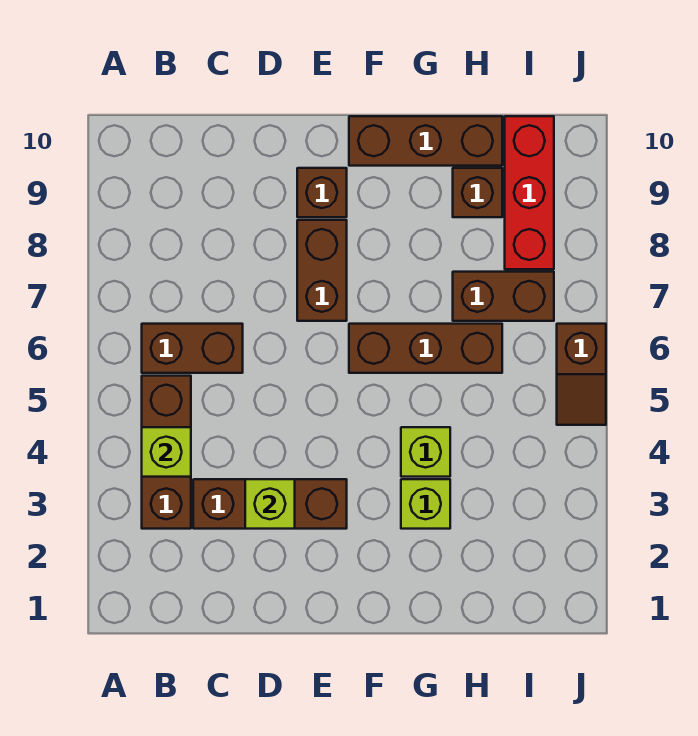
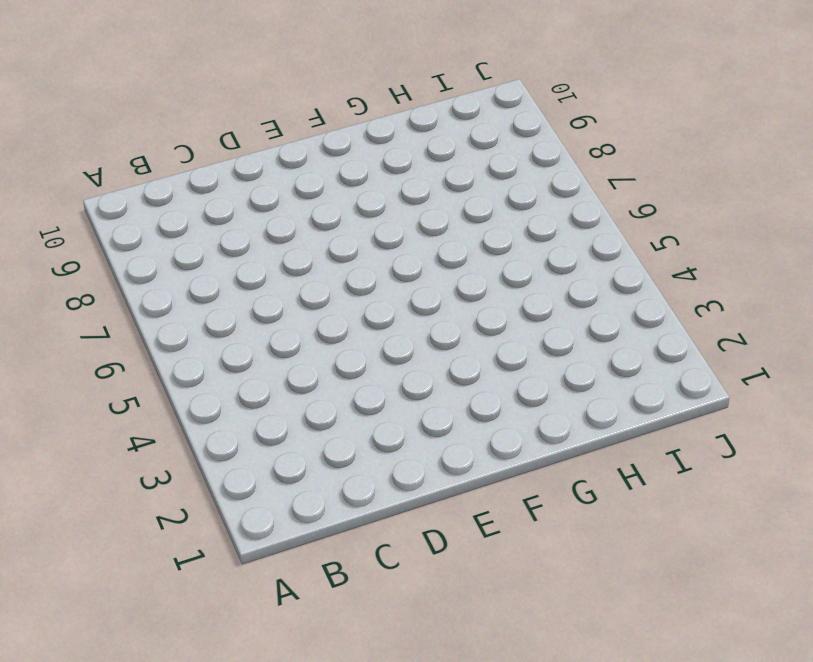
none -> brown brick B3:B5 level 1
none -> brown brick B6:C6 level 1
none -> brown brick C3:E3 level 1

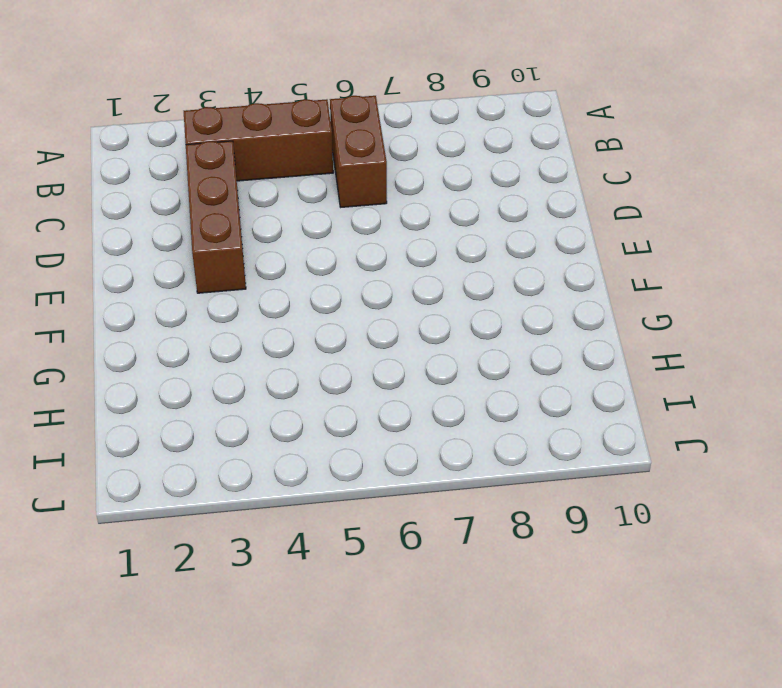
none -> brown brick E7:E8 level 1
none -> brown brick E9 level 1
none -> brown brick F6:H6 level 1

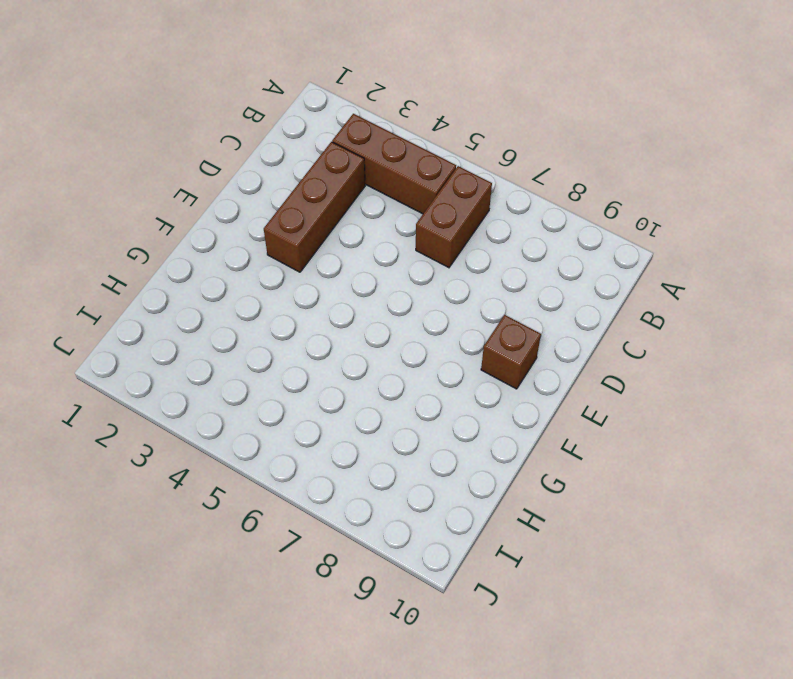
none -> brown brick E7:E8 level 1
none -> brown brick F6:H6 level 1
none -> brown brick F10:H10 level 1

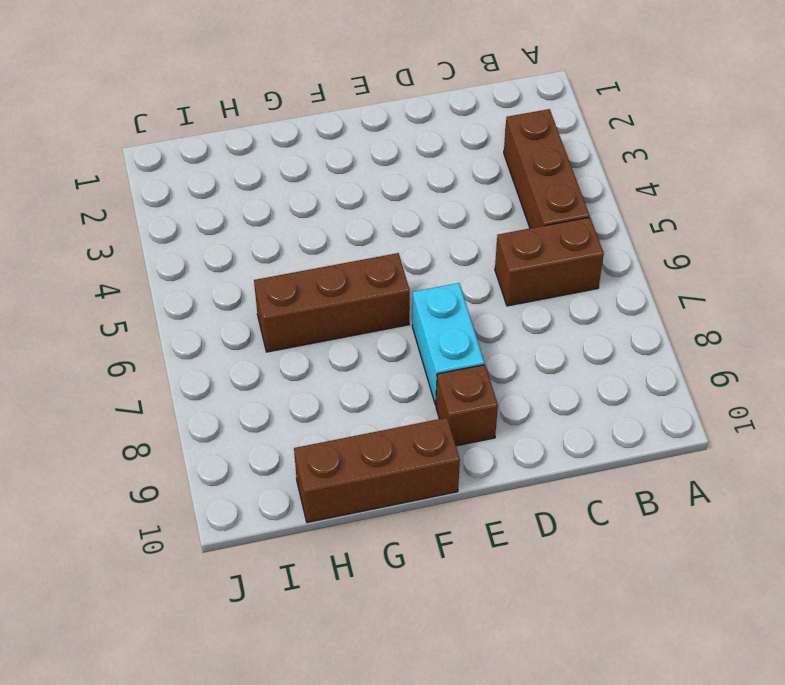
cyan brick E7:E8 level 1 -> brown brick E7:E8 level 1
none -> brown brick C3:E3 level 1
none -> lime brick G3 level 1
none -> lime brick G4 level 1

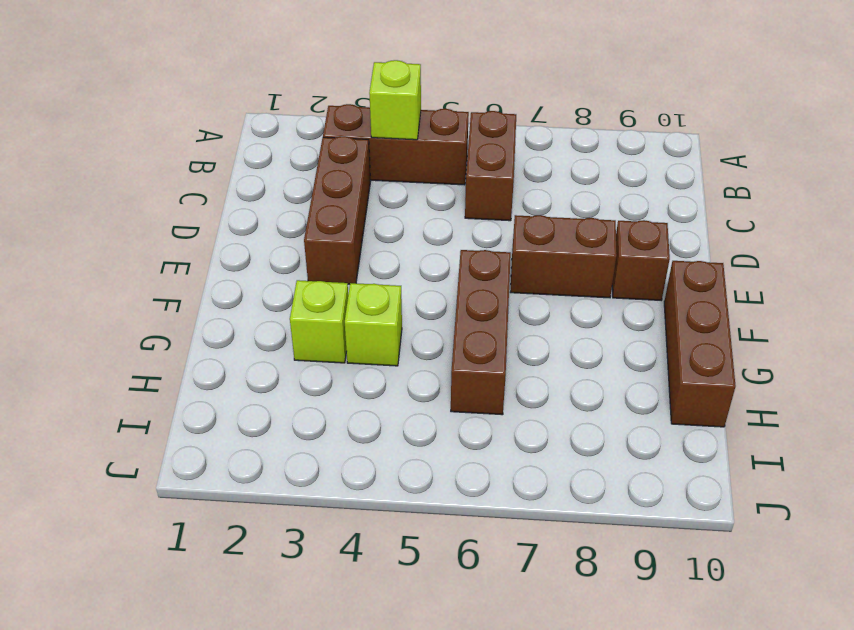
none -> brown brick H7:I7 level 1
none -> brown brick H9 level 1
none -> red brick I8:I10 level 1

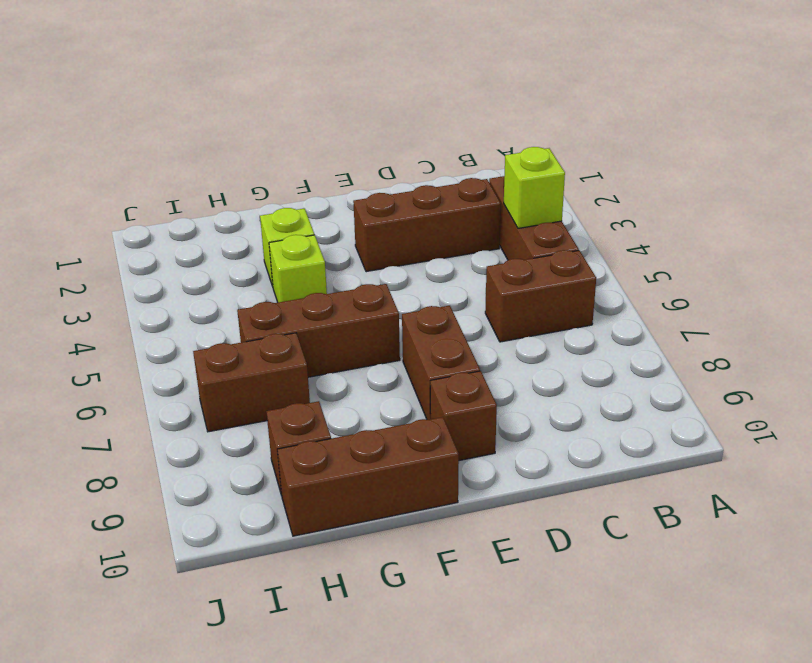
none -> red brick I8:I10 level 1
none -> brown slope J5:J6 level 1 top 6
none -> lime brick D3 level 2

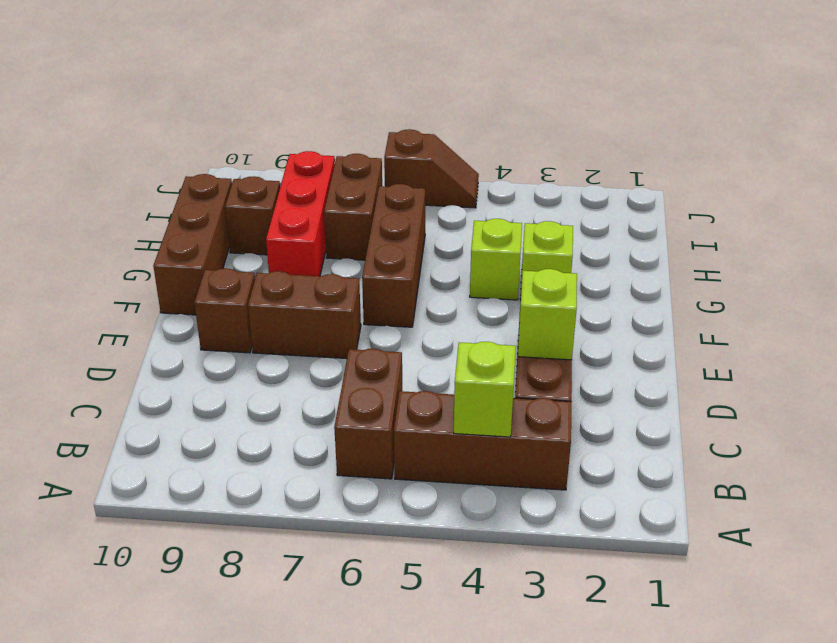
red brick G8:I8 level 1 -> red brick I8:I10 level 1

